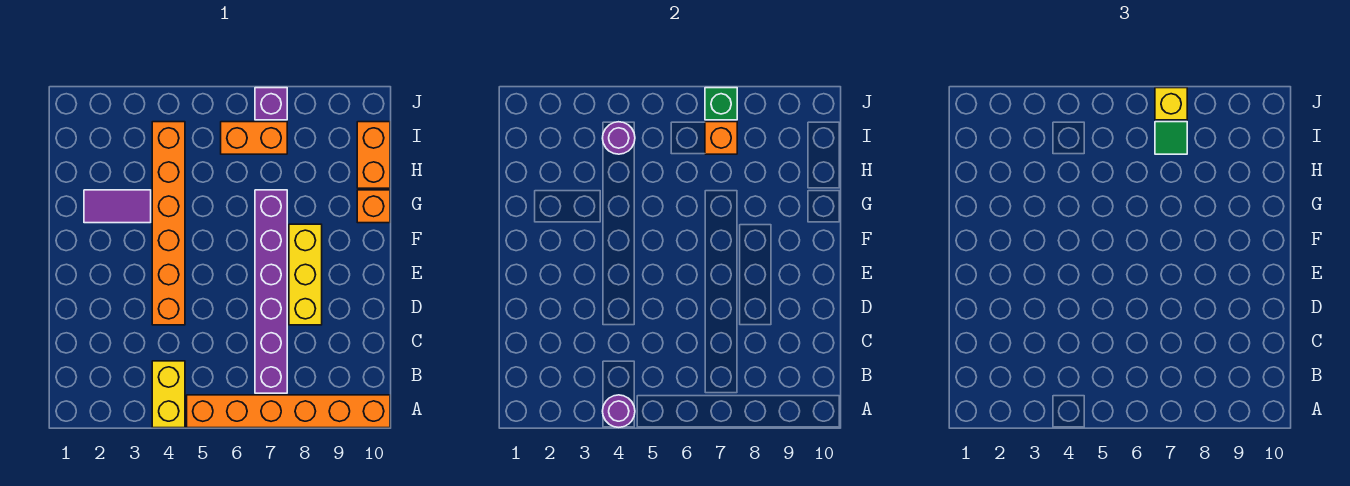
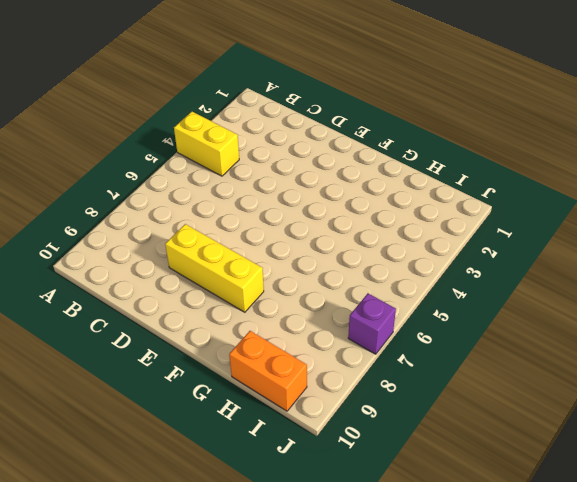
none -> orange brick A5:A10 level 1
none -> purple brick B7:G7 level 1
none -> orange brick D4:I4 level 1

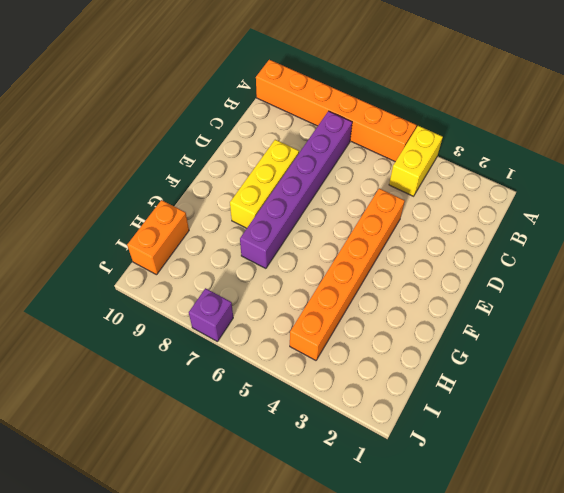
none -> purple tile G2:G3 level 1
none -> orange brick G10 level 1
none -> orange brick I6:I7 level 1

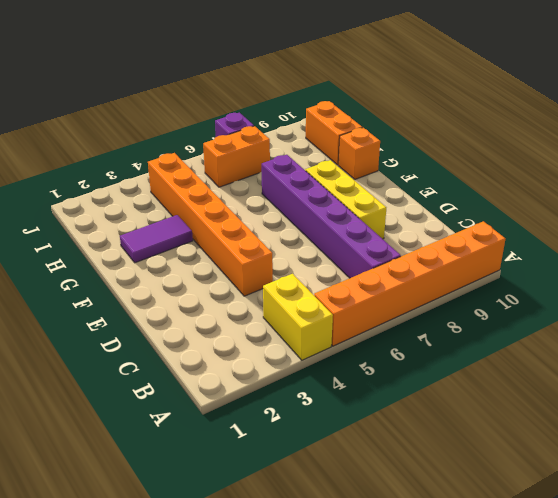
none -> purple round brick A4 level 2
none -> purple round brick I4 level 2
none -> orange brick I7 level 2

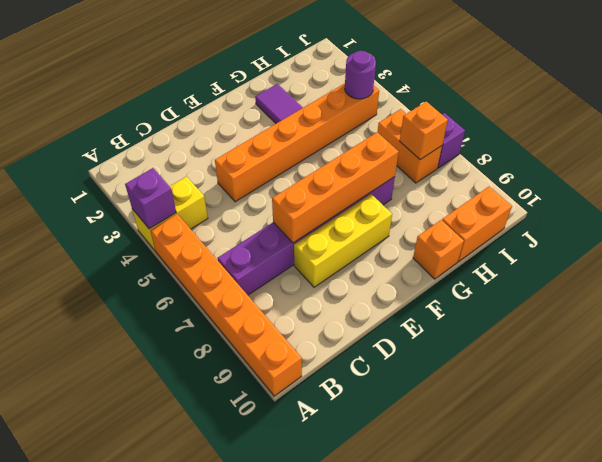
purple brick A4 level 2 -> purple round brick A4 level 2
orange brick D7:G7 level 2 -> none
none -> green brick J7 level 2
none -> green tile I7 level 3
none -> yellow brick J7 level 3

